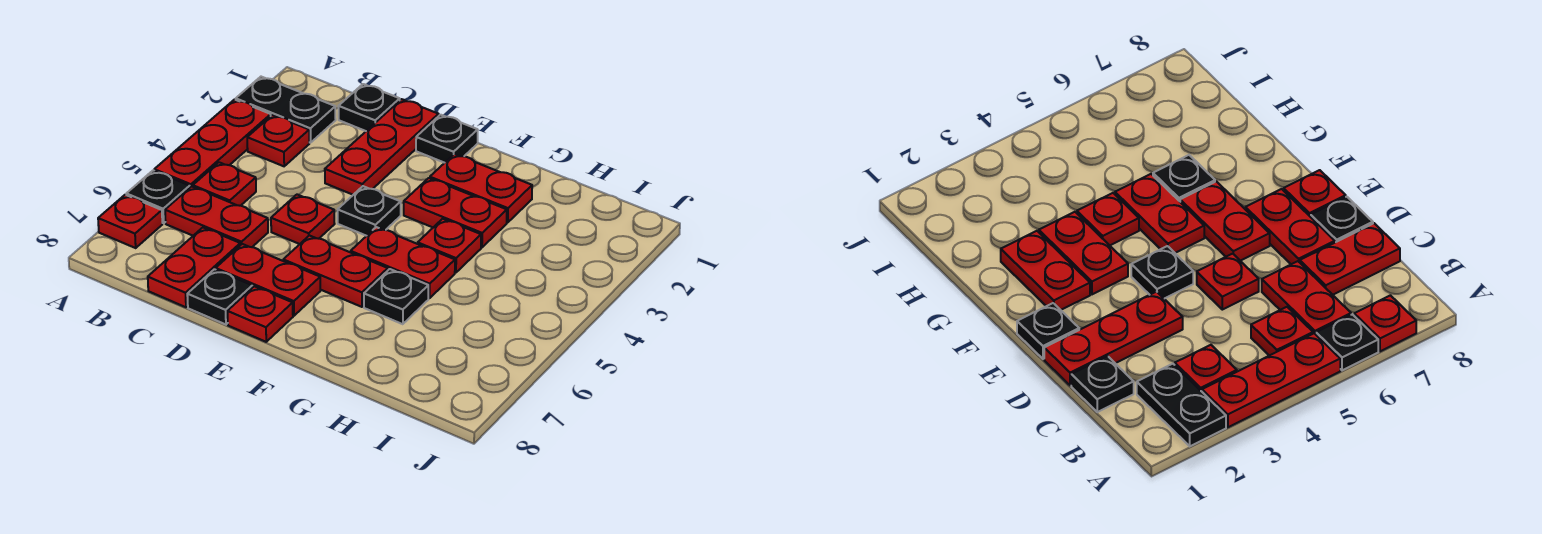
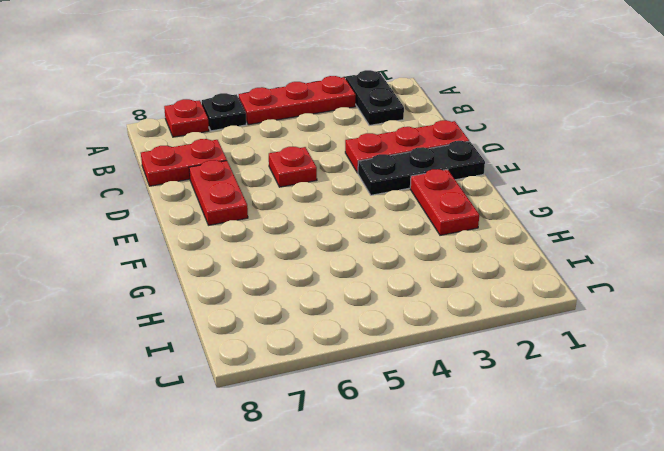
black plate E1:E3 level 1 -> black plate E1 level 1
none -> red plate B3 level 1
none -> red plate B5 level 1
none -> red plate B6:C6 level 1

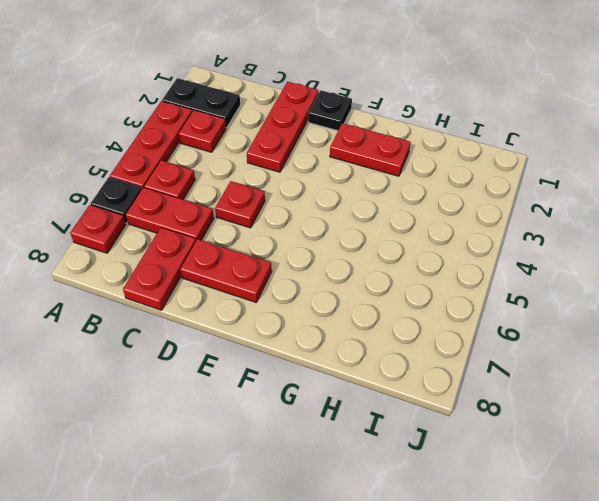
none -> black plate C1 level 1
none -> black plate D8 level 1
none -> black plate E4 level 1

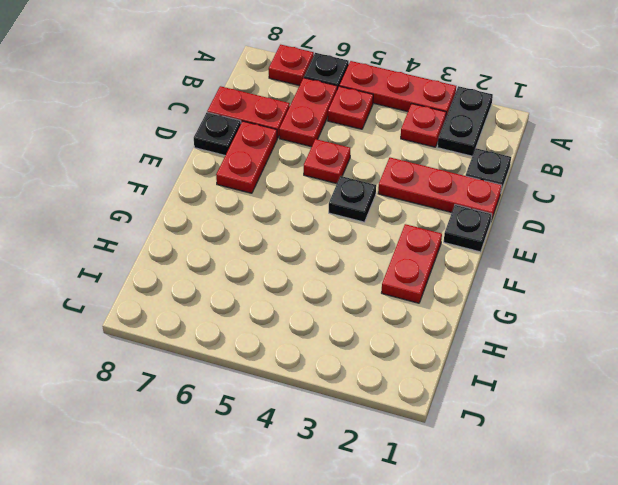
none -> red plate E6:F6 level 1
none -> red plate E8 level 1
none -> red plate F3:G3 level 1

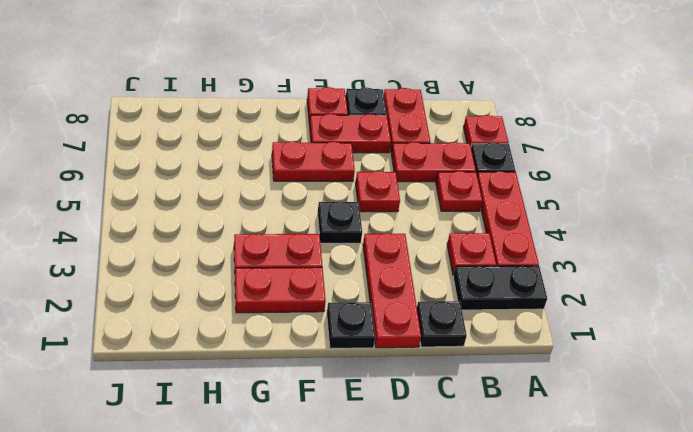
none -> red plate F5:G5 level 1
none -> red plate G4 level 1
none -> black plate G6 level 1

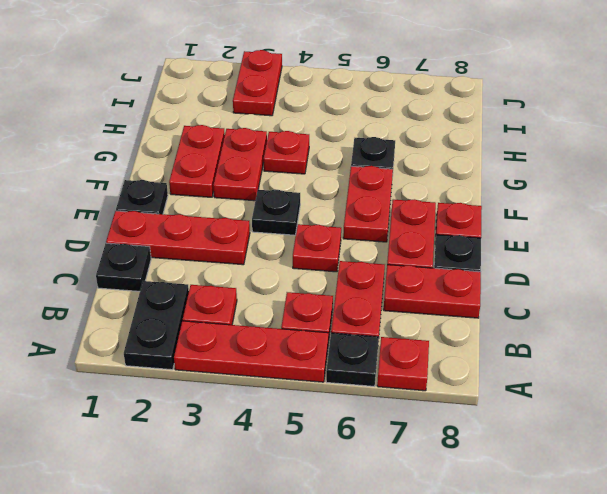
red plate I3:J3 level 1 -> red plate F5:G5 level 1

